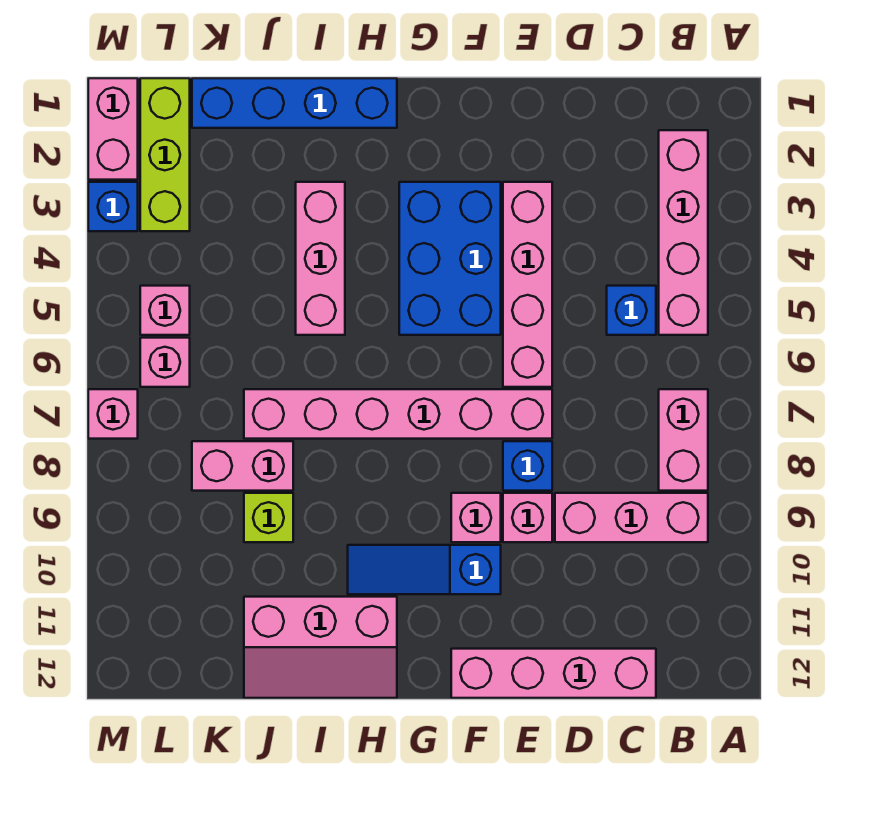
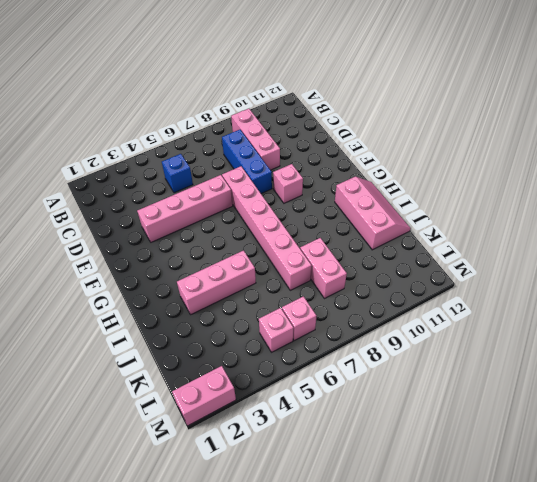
blue brick C8:E8 level 1 -> blue brick E8 level 1
none -> pink brick B2:B5 level 1
none -> pink brick B7:B8 level 1
none -> pink brick C12:F12 level 1

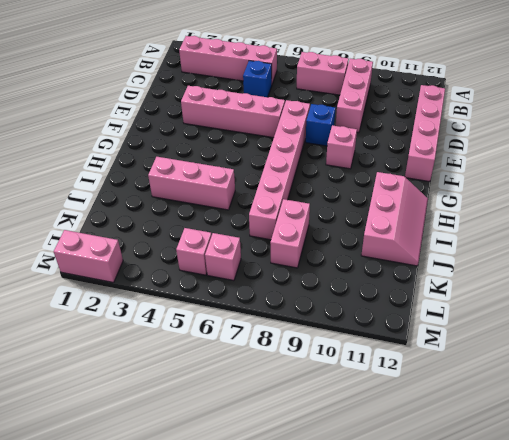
none -> pink brick E9 level 1
none -> blue brick F3:G5 level 1
none -> blue slope F10:H10 level 1 top F

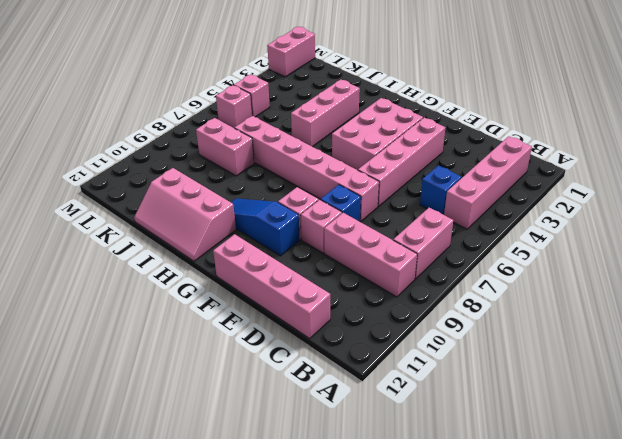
pink brick F3:G5 level 1 -> blue brick F3:G5 level 1
none -> blue brick H1:K1 level 1
none -> lime brick J9 level 1
none -> lime brick L1:L3 level 1

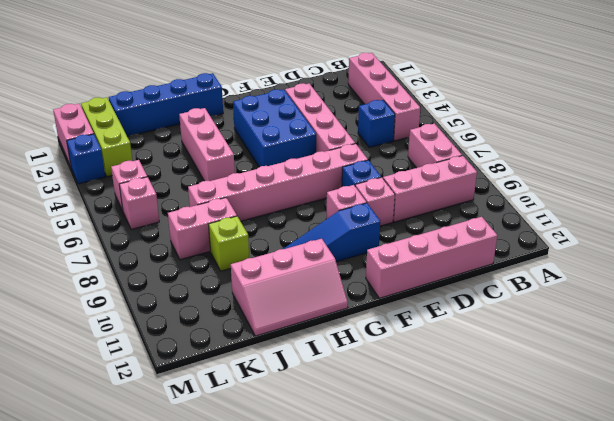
none -> pink brick M7 level 1

